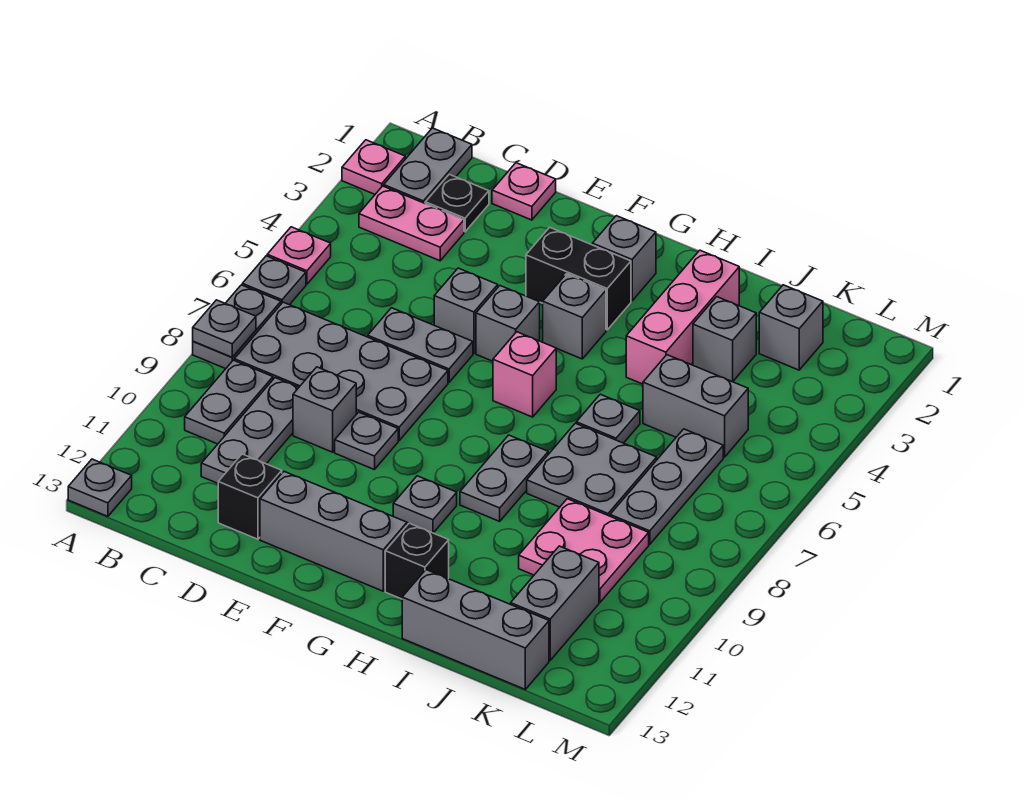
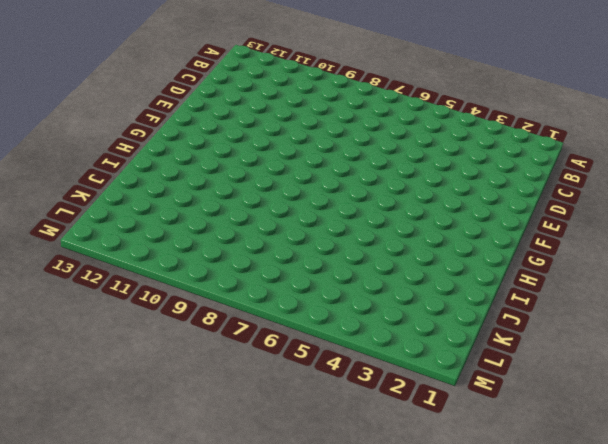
none -> pink plate A2 level 1
none -> pink plate A5 level 1
none -> grey plate A6 level 1
none -> grey plate A7:A8 level 1

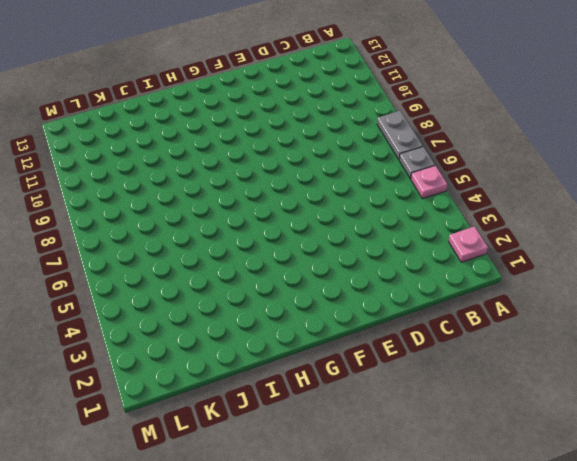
none -> grey plate A13 level 1
none -> grey plate B1:B2 level 1
none -> pink plate B3:C3 level 1
none -> grey plate B7:E8 level 1

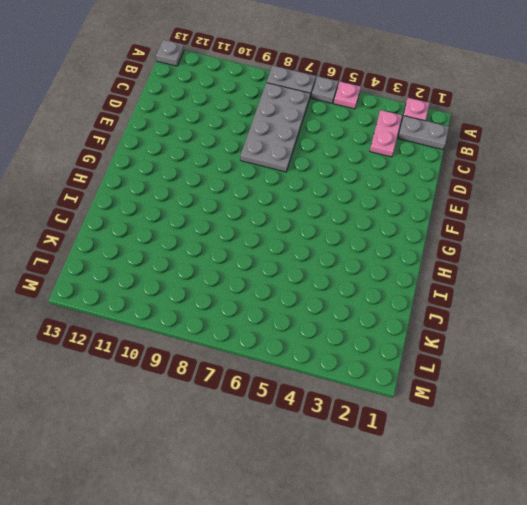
none -> grey plate B9:B10 level 1
none -> black plate C2 level 1
none -> grey plate C9:C11 level 1
none -> pink plate D1 level 1

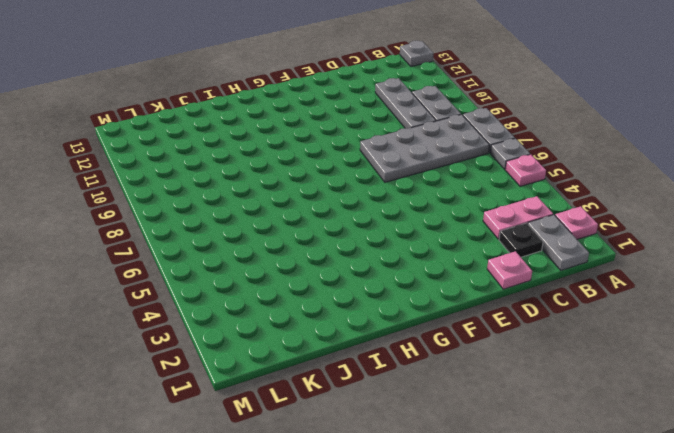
none -> grey plate D6:E6 level 1
none -> grey brick D9 level 1
none -> black brick D12 level 1
none -> grey brick E5 level 1

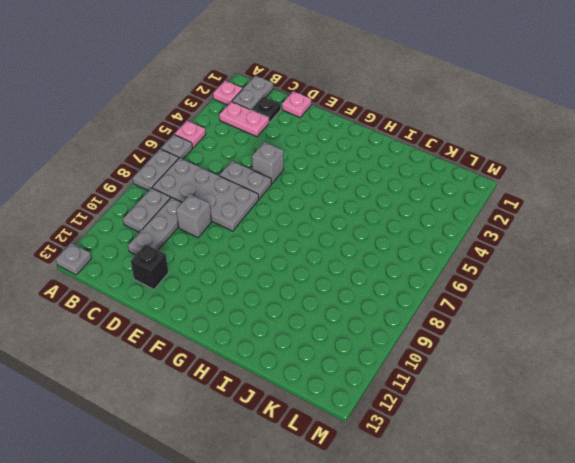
none -> grey plate E9 level 1
none -> grey brick E12:G12 level 1
none -> black brick F3:G3 level 1
none -> grey brick F5 level 1

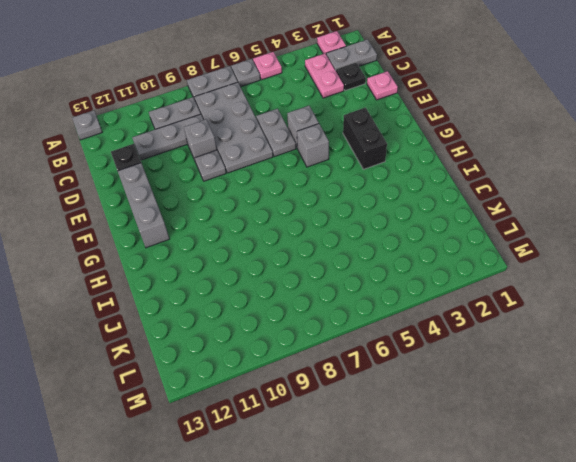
none -> grey brick G2 level 1
none -> grey brick G4 level 1
none -> pink brick G6 level 1
none -> grey plate G10 level 1

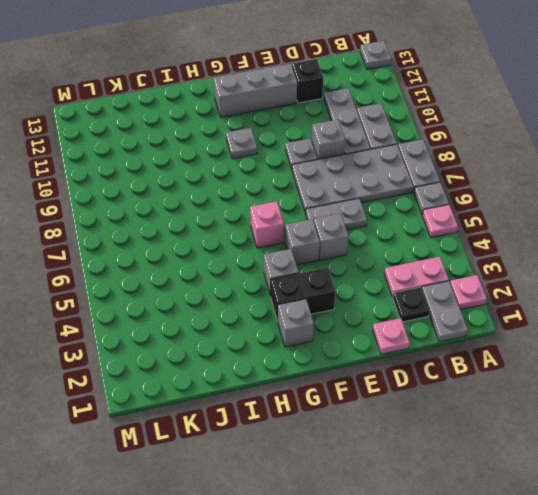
none -> grey plate H8:H9 level 1
none -> black brick H12 level 1
none -> pink brick I2:I4 level 1
none -> grey plate I6 level 1

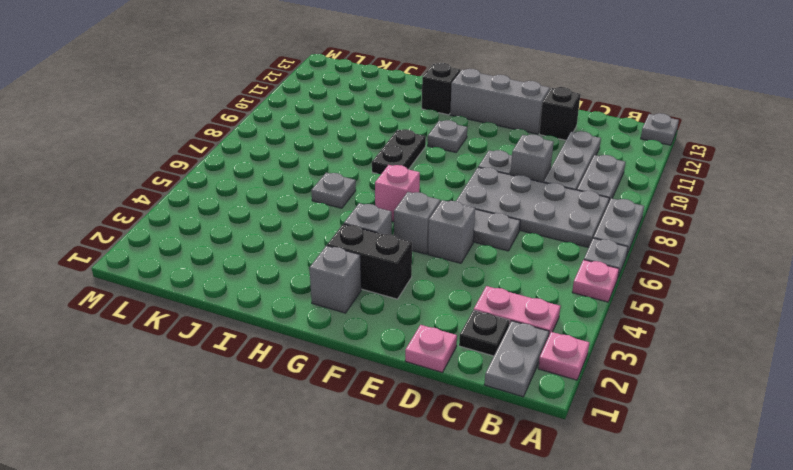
black plate H8:H9 level 1 -> grey plate H8:H9 level 1
none -> pink brick I2:I4 level 1
none -> grey plate I7:J8 level 1
none -> grey brick I13:K13 level 1
none -> grey brick J3 level 1

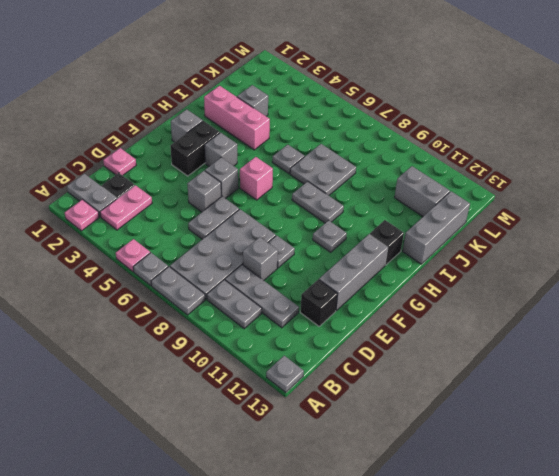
none -> grey brick J5:K5 level 1
none -> pink plate J9:K10 level 1
none -> grey brick K2 level 1
none -> grey plate K6:K8 level 1

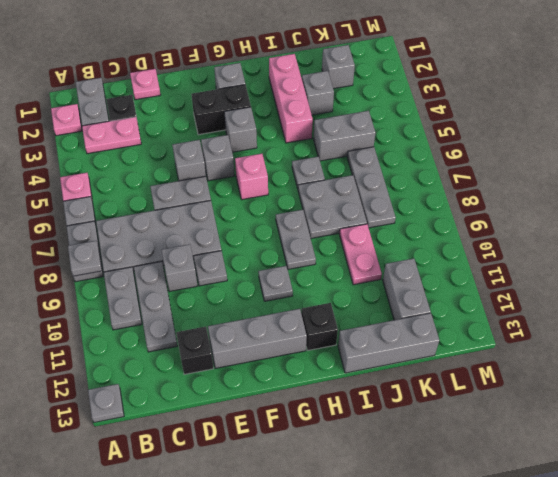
pink plate J9:J10 level 1 -> pink plate J9:K10 level 1

